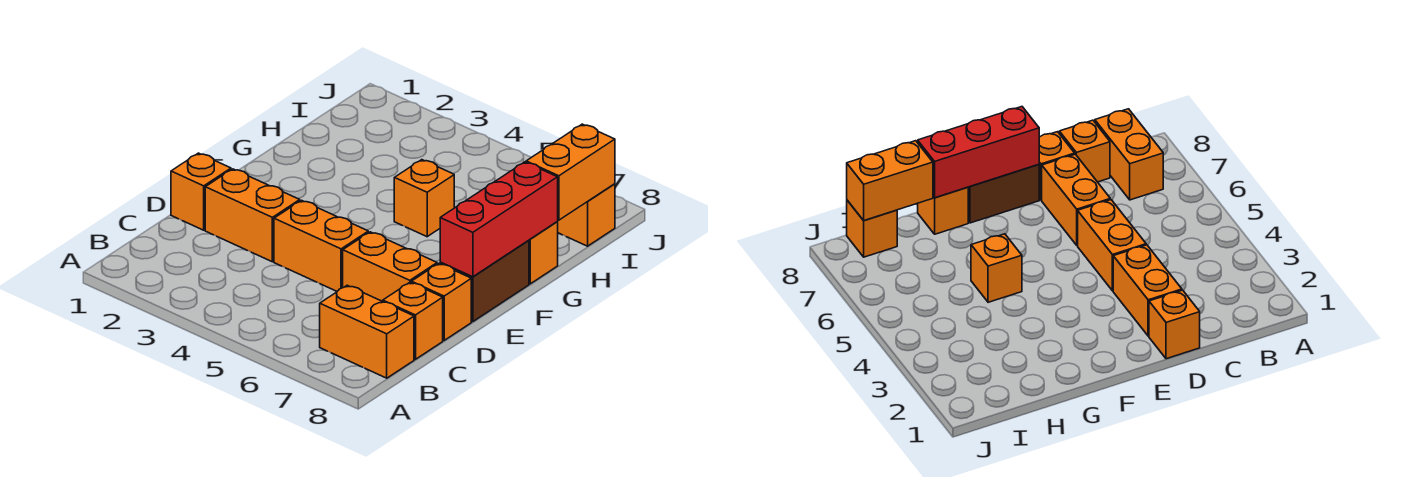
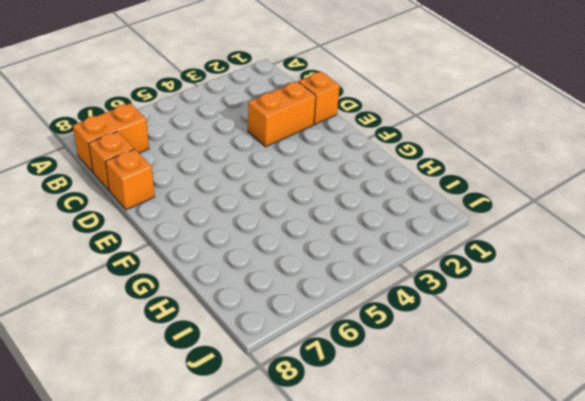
none -> orange brick D4:D5 level 1
none -> orange brick D6:D7 level 1
none -> brown brick E8:F8 level 1

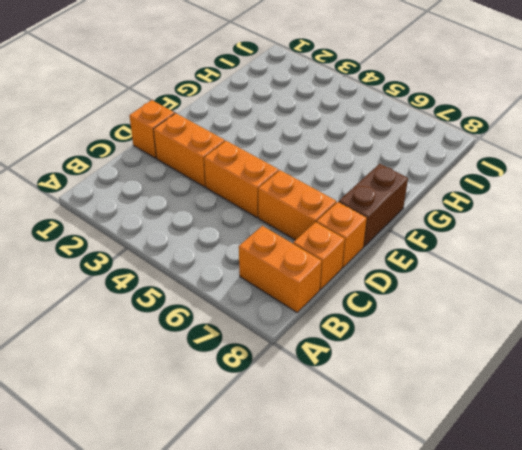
none -> orange brick G5 level 1
none -> orange brick G8 level 1
none -> orange brick I8 level 1

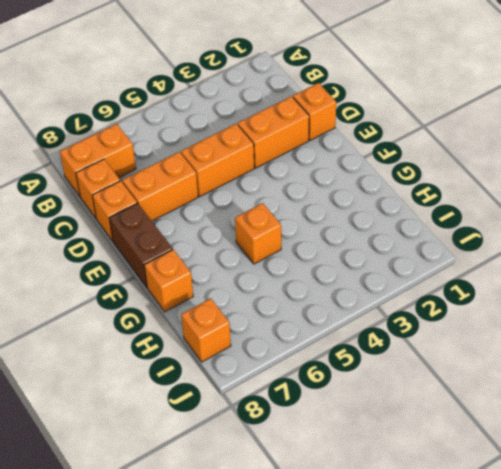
none -> red brick E8:G8 level 2
none -> orange brick H8:I8 level 2

